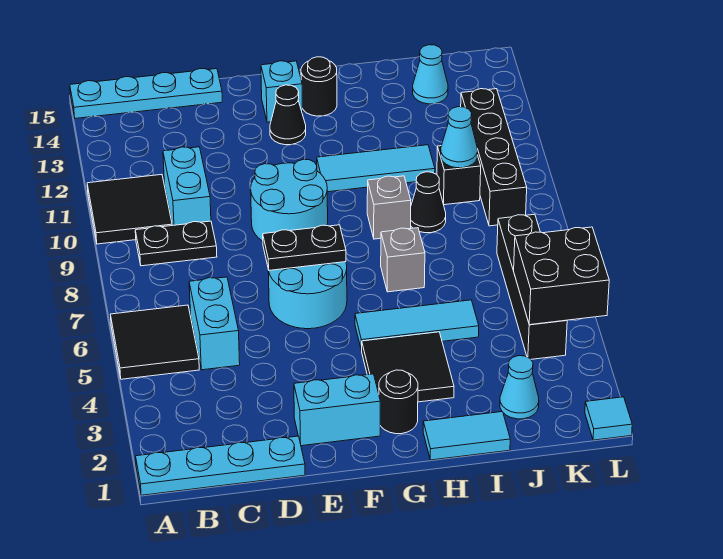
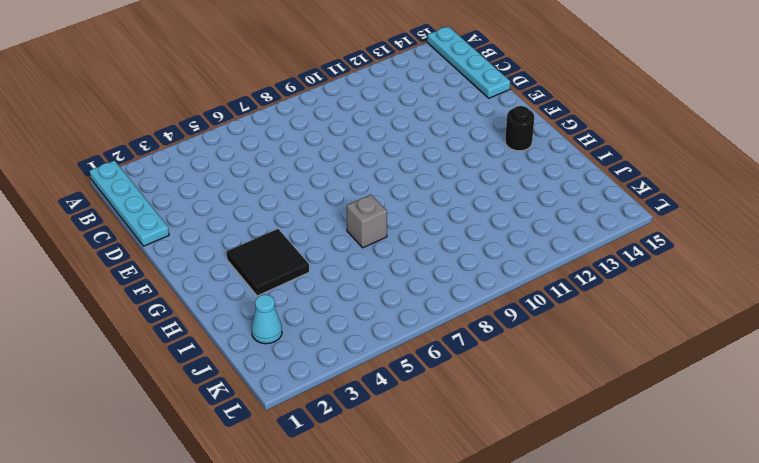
none -> black tile A5:B6 level 1
none -> black tile A10:B11 level 1
none -> black plate B9:C9 level 1
none -> cyan brick C5:C6 level 1

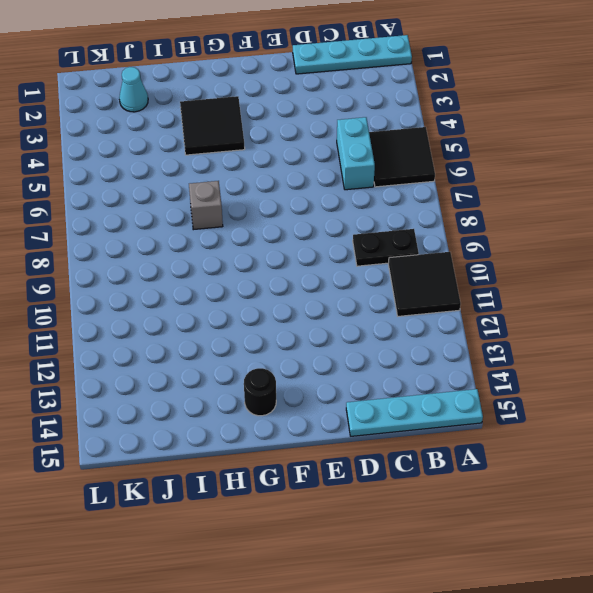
none -> cyan brick C10:C11 level 1
none -> cyan brick E2:F2 level 1
none -> cyan round brick E6:F7 level 1
none -> cyan round brick E9:F10 level 1

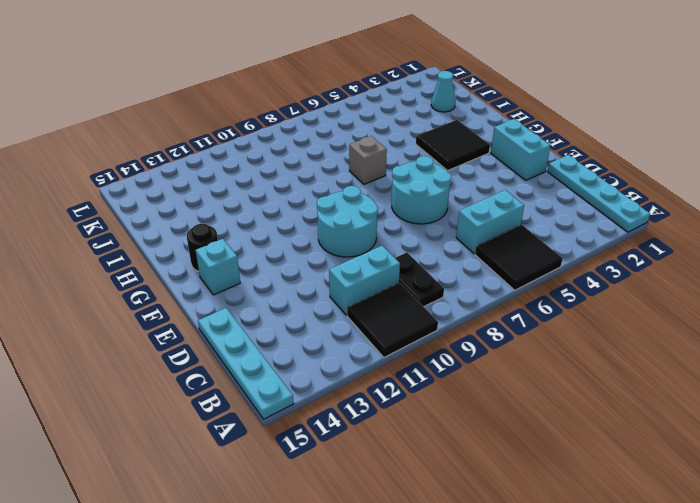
none -> black cone F13 level 1
none -> black round brick G2 level 1
none -> cyan tile G5:I5 level 1
none -> cyan tile G11:I11 level 1

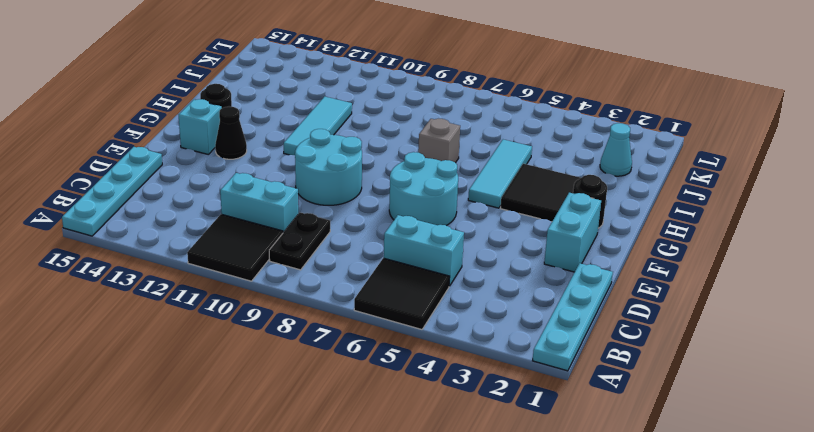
none -> cyan tile H1:I1 level 1
none -> grey brick H9 level 1
none -> black cone I9 level 1
none -> black brick J10 level 1

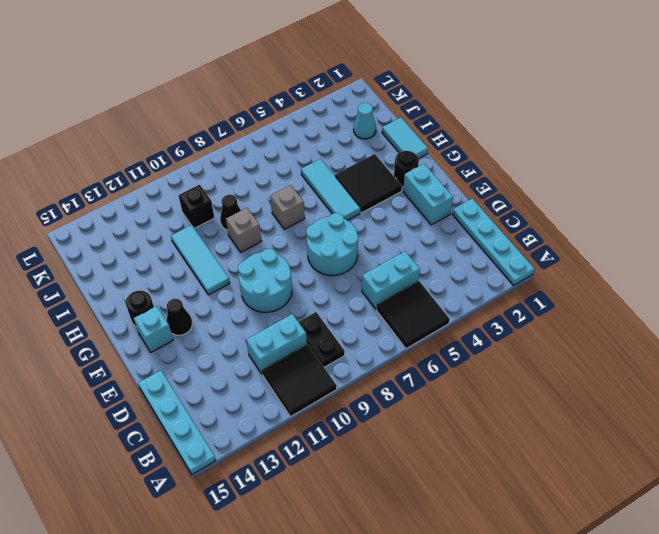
none -> cyan cone J14 level 1
none -> black brick K4:K7 level 1
none -> black brick K9:K12 level 1
none -> cyan tile L1 level 1

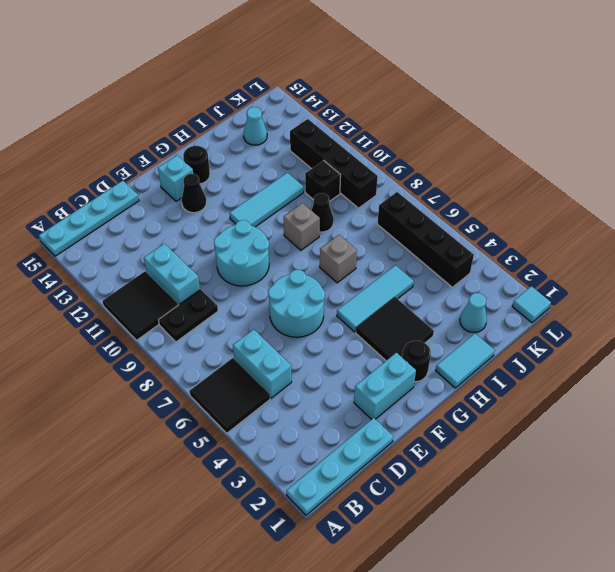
none -> black plate E7:F7 level 2
none -> cyan cone J10 level 2
none -> black brick K4:L5 level 2

